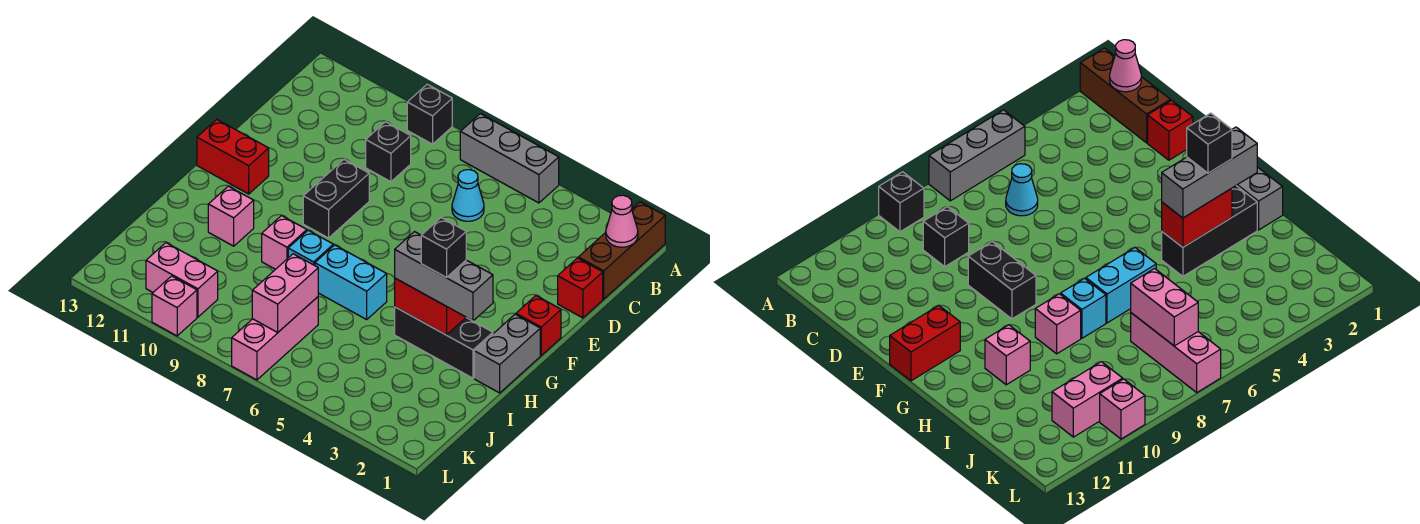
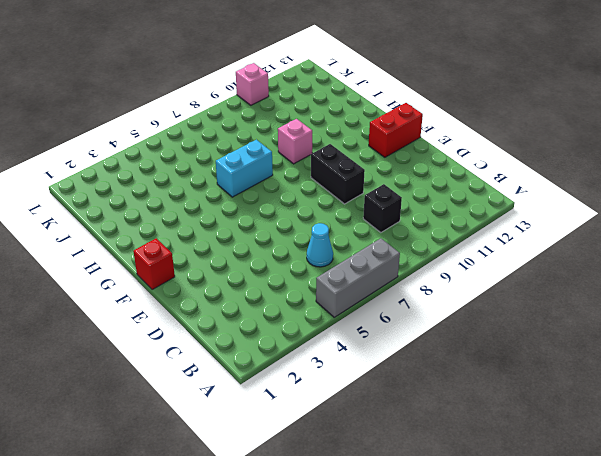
none -> brown brick A1:C1 level 1
none -> black brick A9 level 1
none -> red brick D1 level 1

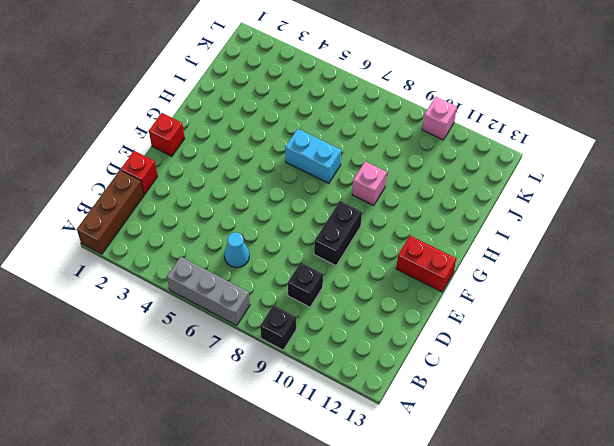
none -> grey brick G1:H1 level 1
none -> black brick H2:H4 level 1
none -> cyan brick H8 level 1

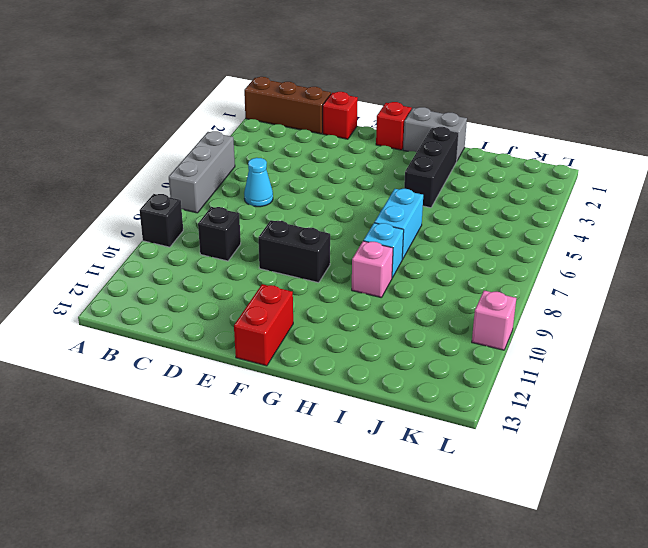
none -> pink brick H11 level 1
none -> pink brick J7:L7 level 1
none -> pink brick K10:K11 level 1

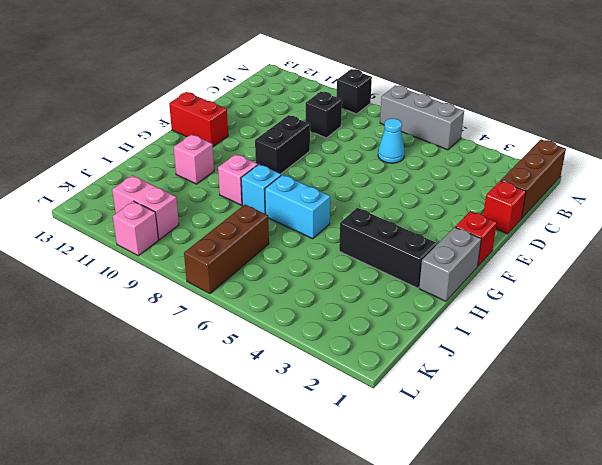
brown brick J7:L7 level 1 -> pink brick J7:L7 level 1
none -> pink cone B1 level 2
none -> red brick H3:H4 level 2
none -> pink brick J7:K7 level 2

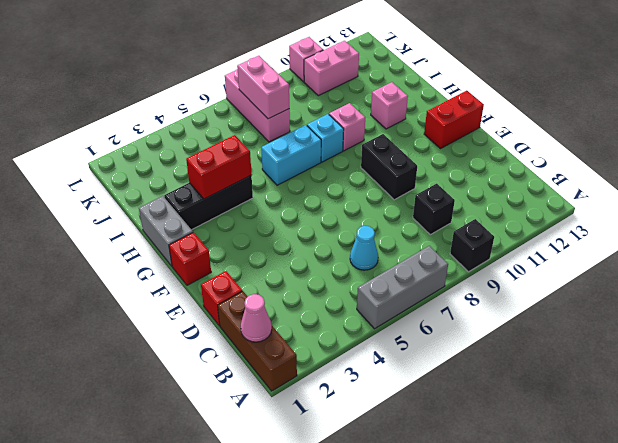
none -> grey brick H2:H4 level 3
none -> black brick H3 level 4

